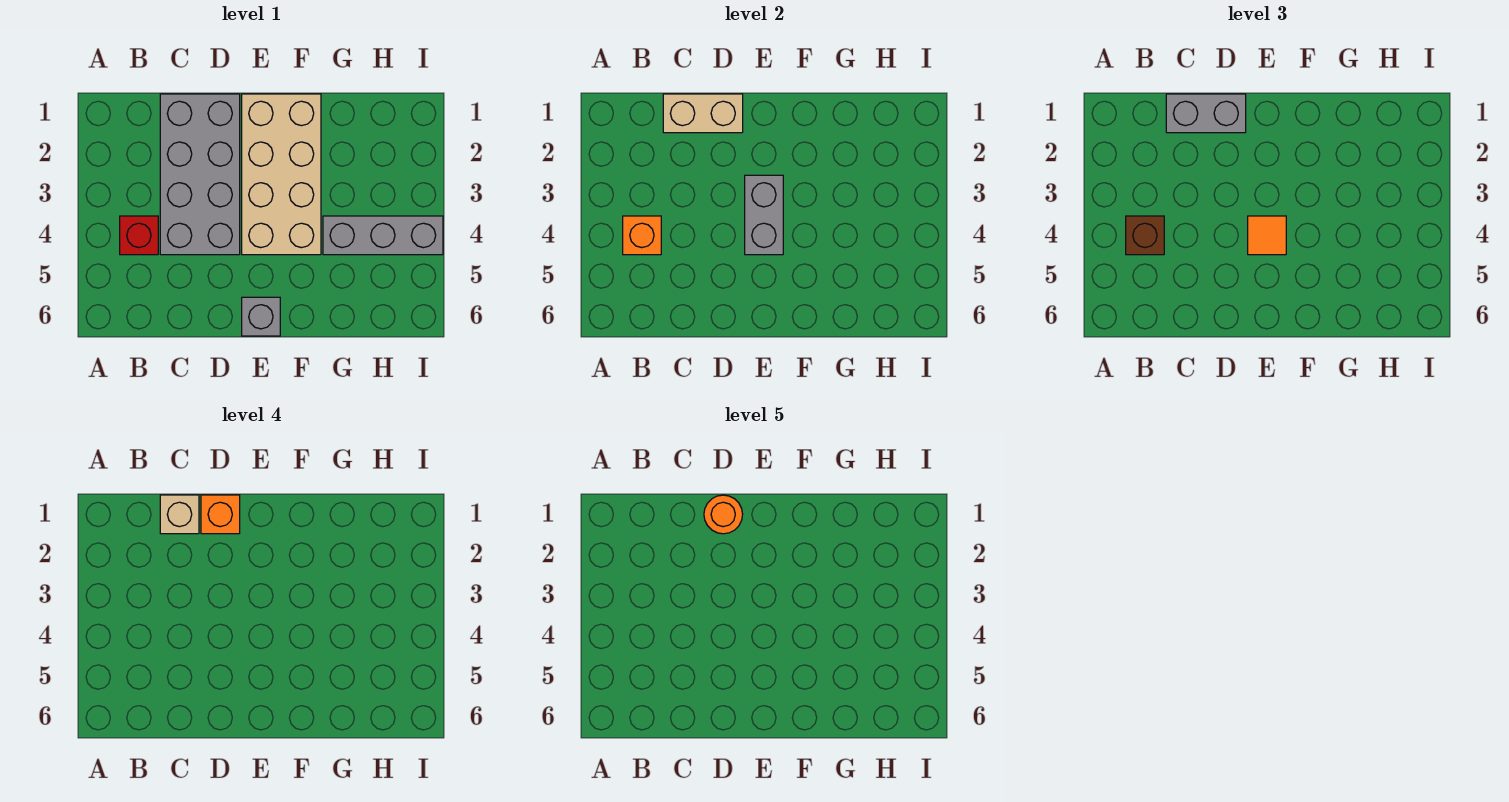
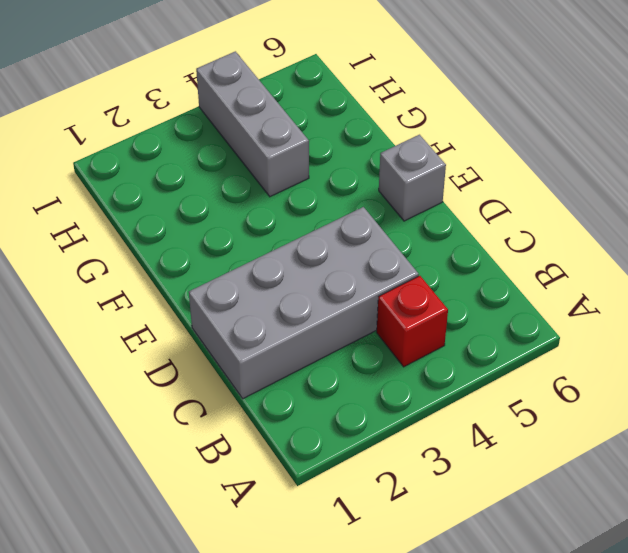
none -> tan brick E1:F4 level 1
none -> orange brick B4 level 2
none -> tan brick C1:D1 level 2

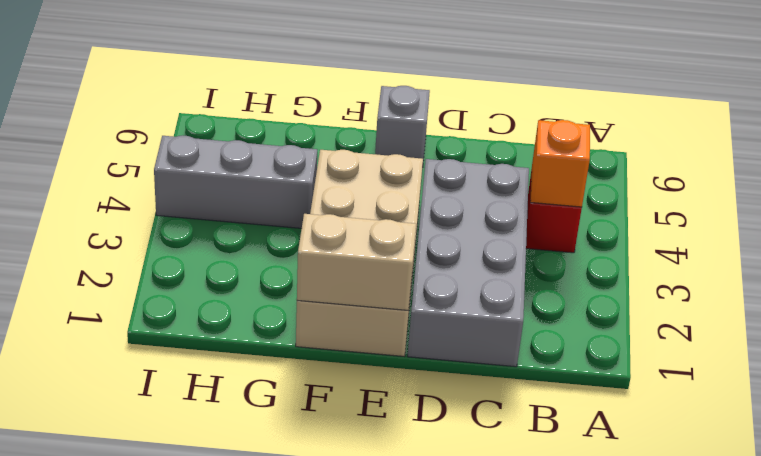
tan brick E1:F1 level 2 -> tan brick C1:D1 level 2
none -> grey brick E3:E4 level 2
none -> brown brick B4 level 3
none -> grey brick C1:D1 level 3

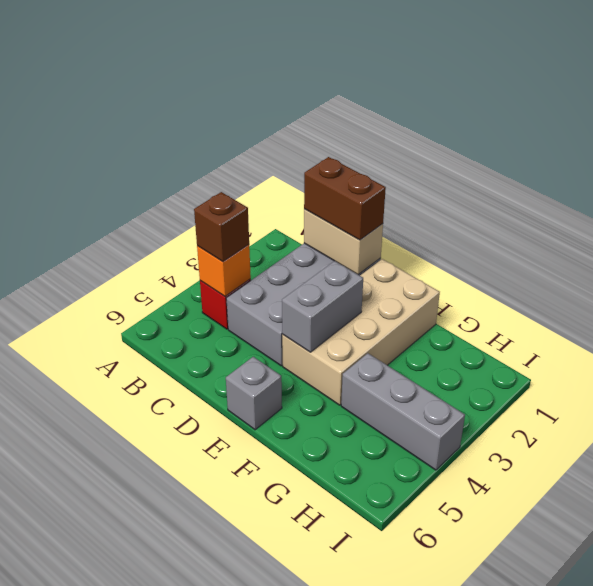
brown brick C1:D1 level 3 -> grey brick C1:D1 level 3
none -> orange tile E4 level 3
none -> tan brick C1 level 4
none -> orange brick D1 level 4

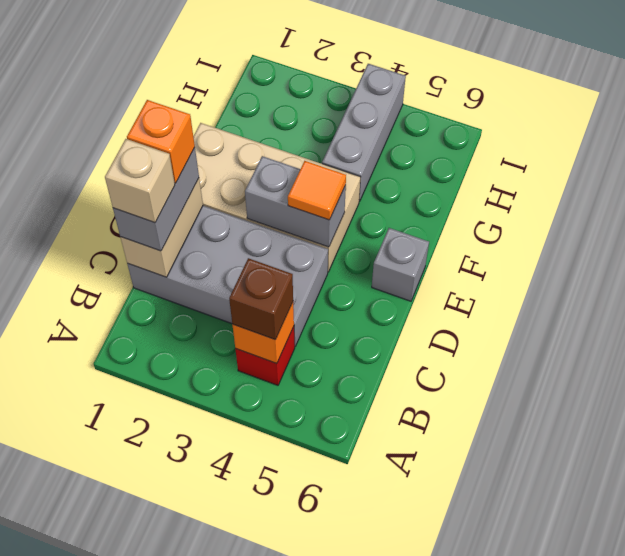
none -> orange round brick D1 level 5

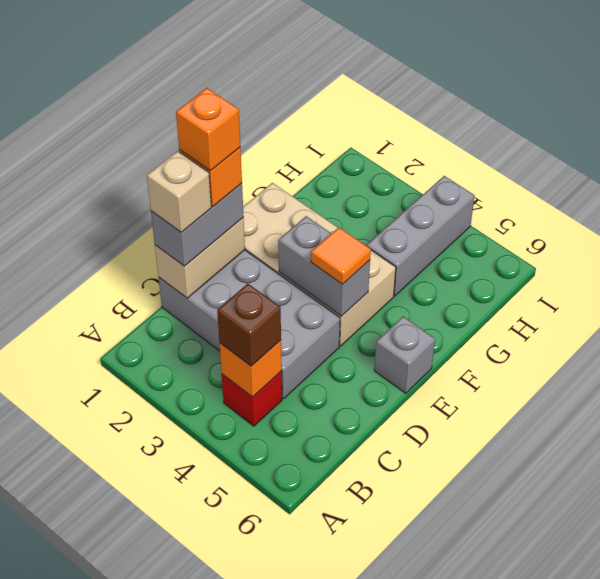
orange brick D1 level 5 -> orange round brick D1 level 5

